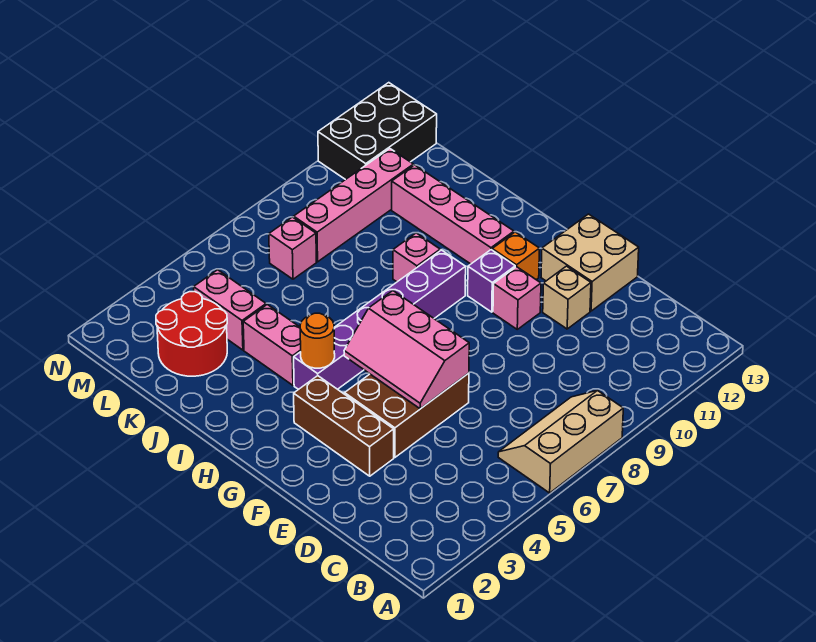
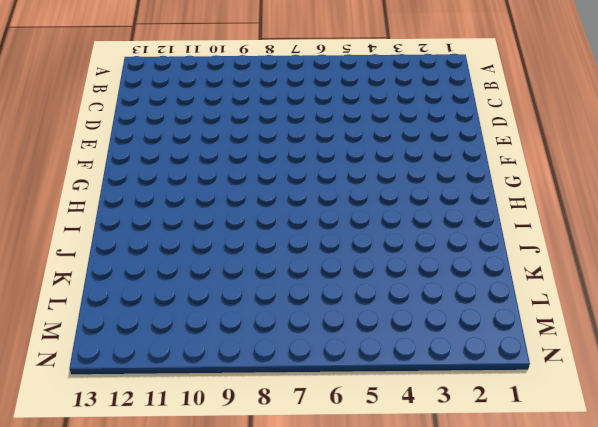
none -> tan slope A6:B8 level 1 top A
none -> brown brick E3:G3 level 1
none -> brown brick E4:F6 level 1

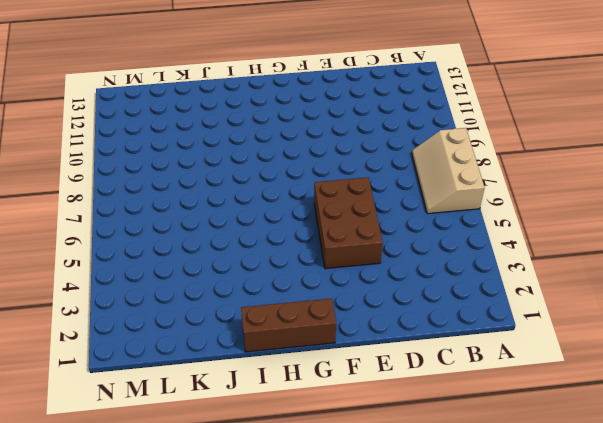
brown brick G1:I1 level 1 -> brown brick E3:G3 level 1
none -> tan brick E11 level 1
none -> tan brick E12:F13 level 1
none -> pink brick F10 level 1

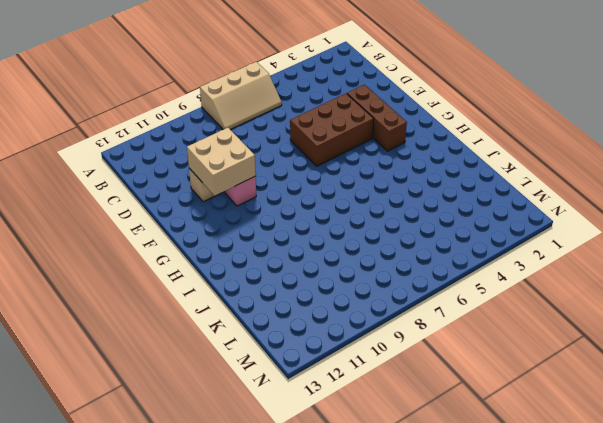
tan brick E10:F11 level 2 -> tan brick E12:F13 level 1
none -> purple brick G10 level 1
none -> orange brick G11 level 1
none -> purple brick H4:H9 level 1

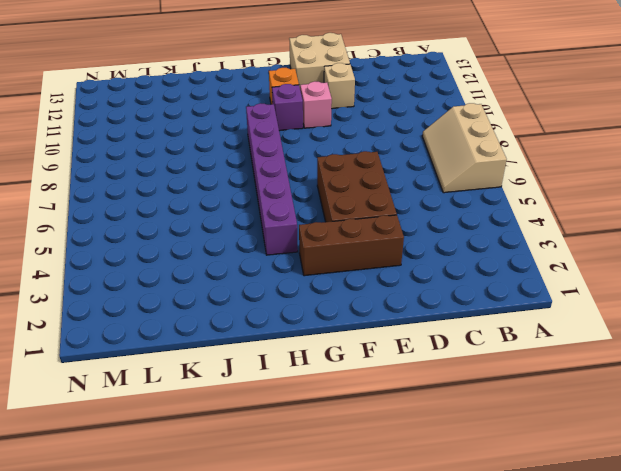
none -> pink brick H11:K11 level 1
none -> pink brick I4:J4 level 1
none -> pink brick I9 level 1

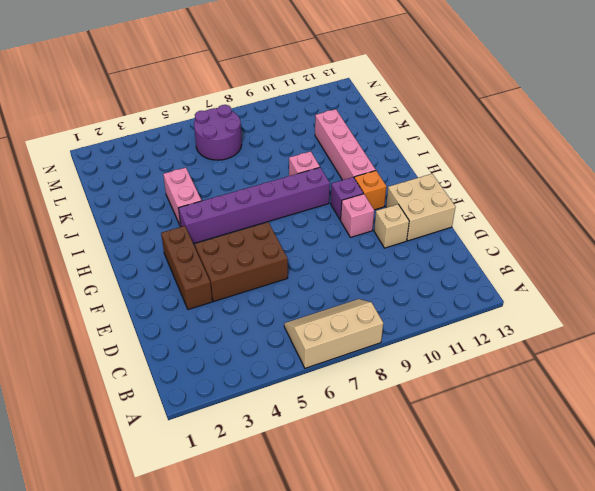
purple round brick L6:M7 level 1 -> pink brick L7 level 1
none -> red round brick K2:L3 level 1
none -> pink brick K4:L4 level 1
none -> pink brick L8:L11 level 1

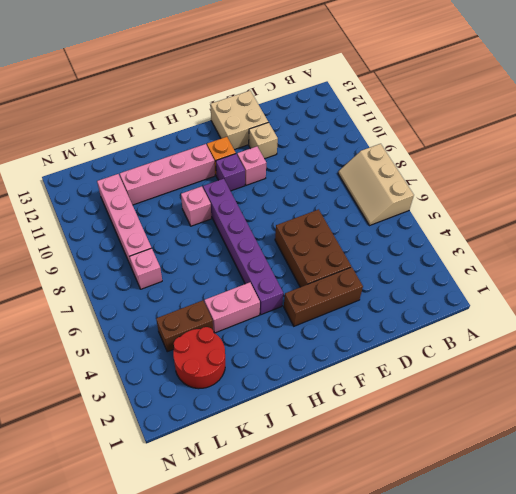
brown brick K4:L4 level 1 -> pink brick K4:L4 level 1
none -> black brick M11:N13 level 1
none -> pink slope E5:G6 level 2 top 6
none -> orange round brick H4 level 2

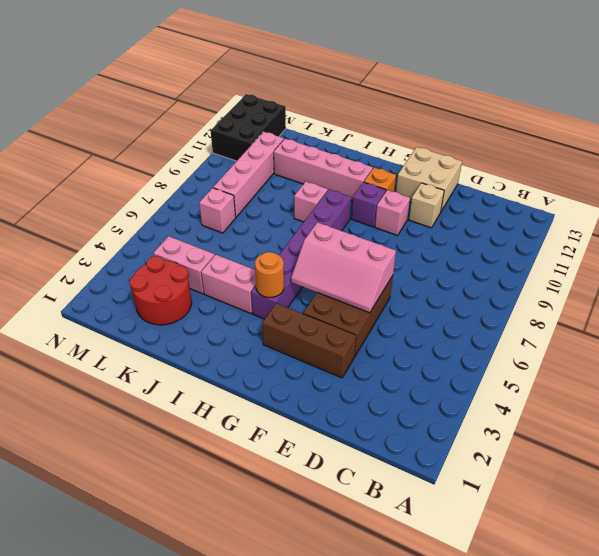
none -> tan slope A6:B8 level 1 top A

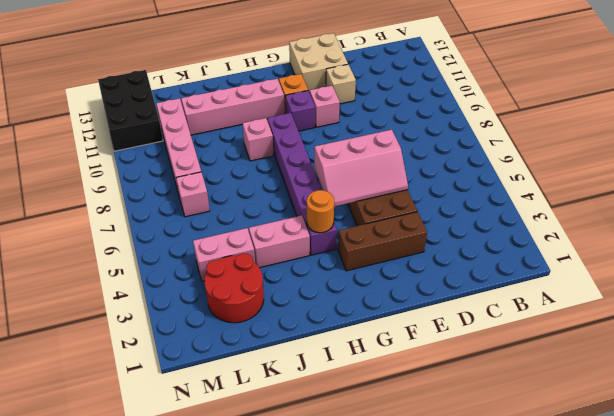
none -> tan slope A6:B8 level 1 top A

